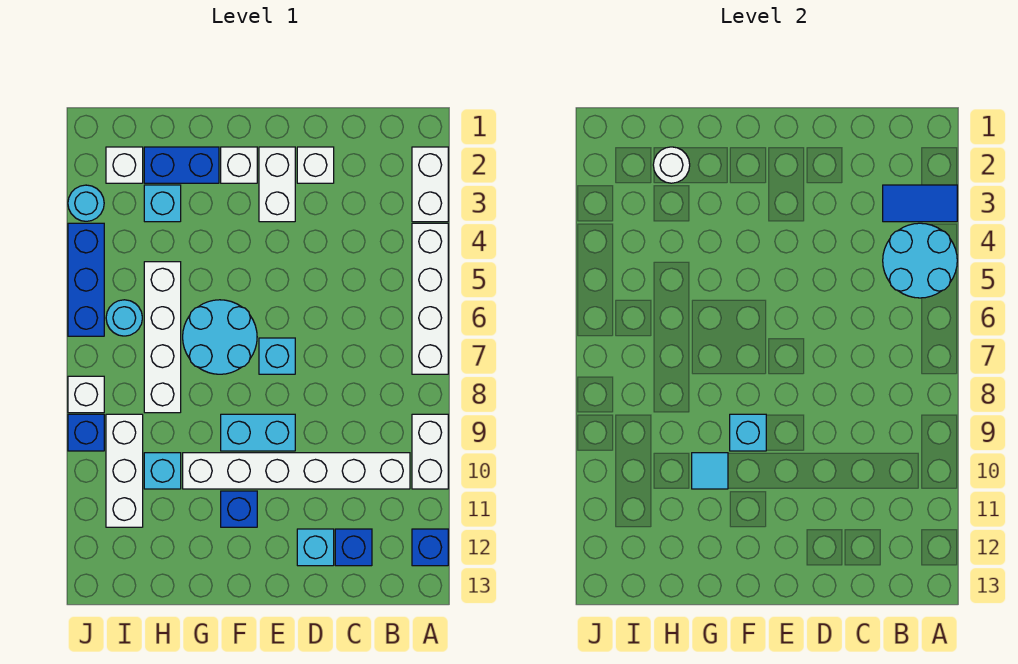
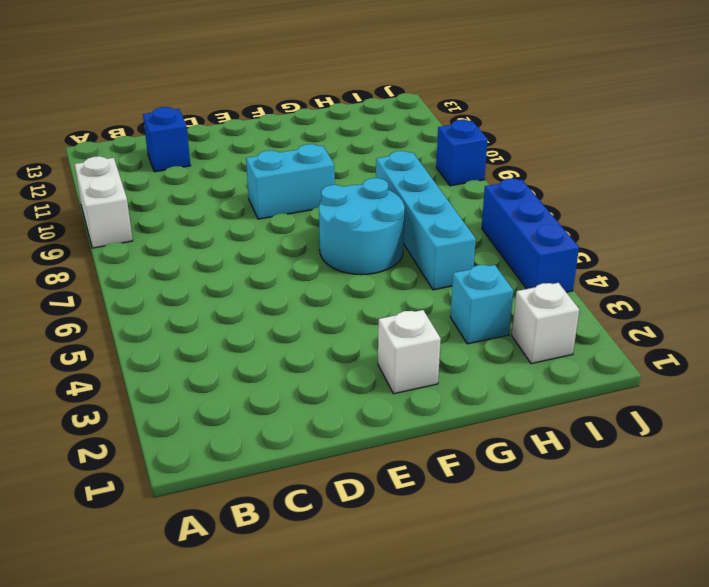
cyan brick H5:H8 level 1 -> white brick H5:H8 level 1
none -> white brick A2:A3 level 1
none -> white brick A4:A7 level 1
none -> blue brick A12 level 1
none -> white brick B10:G10 level 1

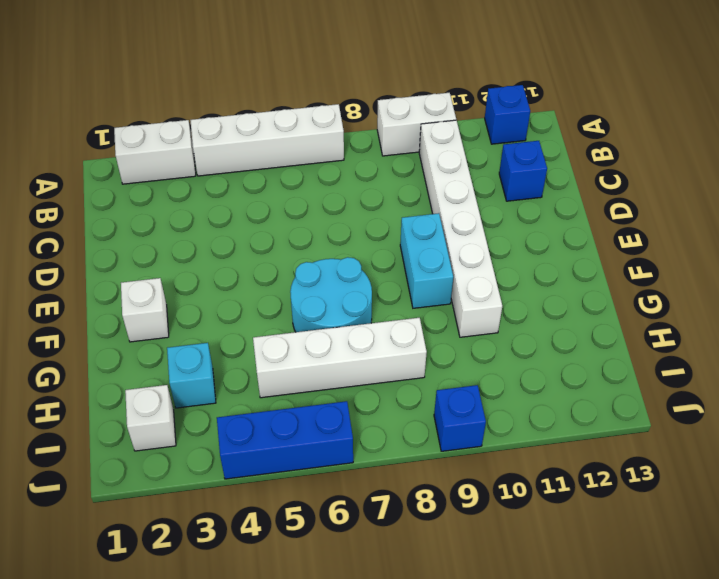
none -> white brick D2 level 1
none -> cyan brick D12 level 1
none -> white brick E2:E3 level 1
none -> cyan brick E7 level 1

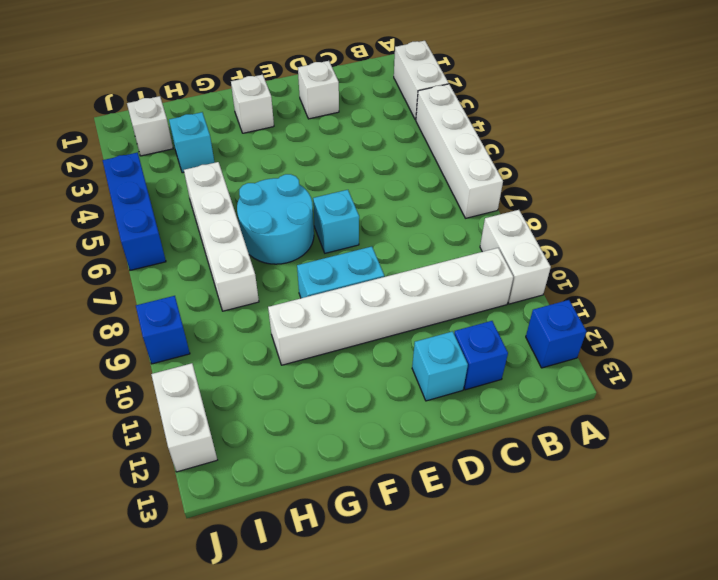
white brick J11:J12 level 1 -> white brick E2:E3 level 1
none -> blue brick F11 level 1
none -> blue brick G2:H2 level 1
none -> cyan brick H10 level 1
none -> cyan round brick I6 level 1

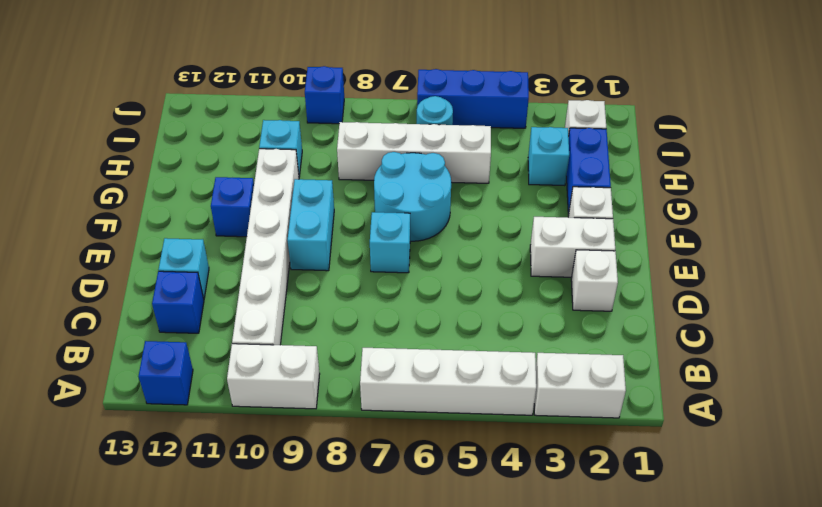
none -> white brick I9:I11 level 1
none -> cyan round brick J3 level 1
none -> white brick J8 level 1
none -> blue tile A3:B3 level 2

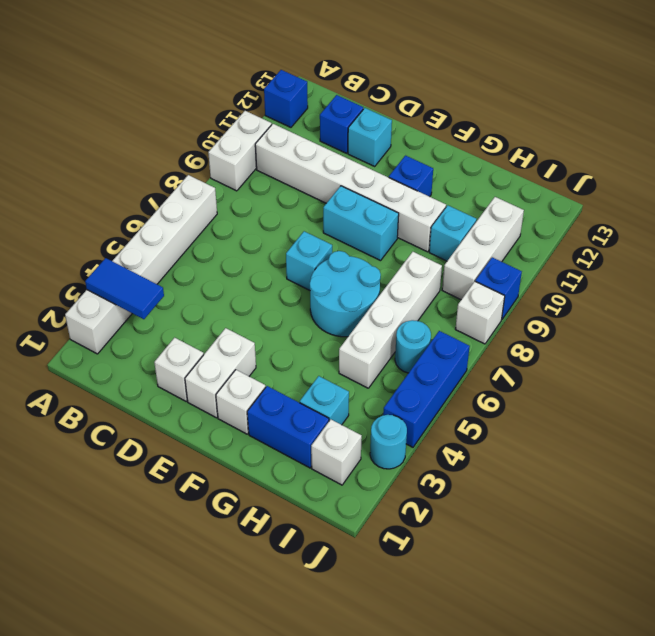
none -> cyan round brick A4:B5 level 2
none -> cyan brick F9 level 2
none -> cyan tile G10 level 2
none -> white round brick H2 level 2

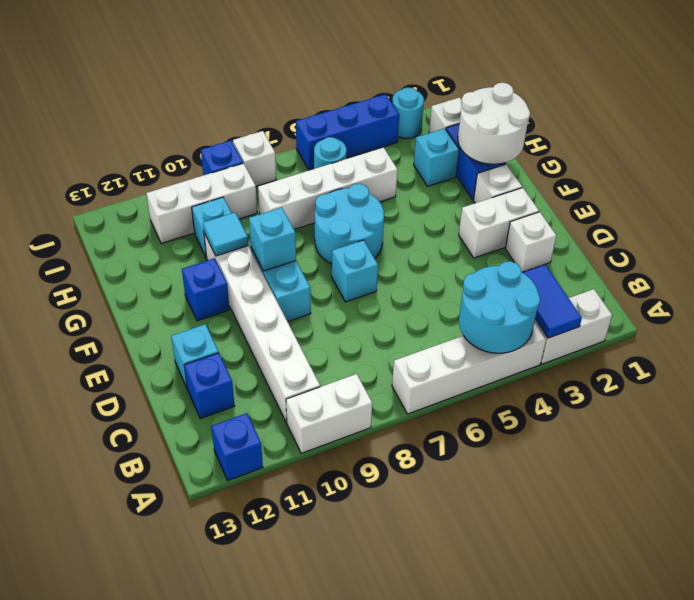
white round brick G1:H2 level 2 -> white round brick H2 level 2

